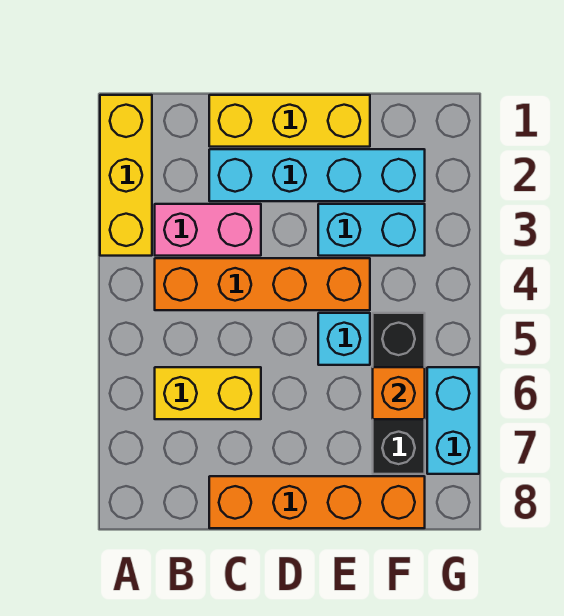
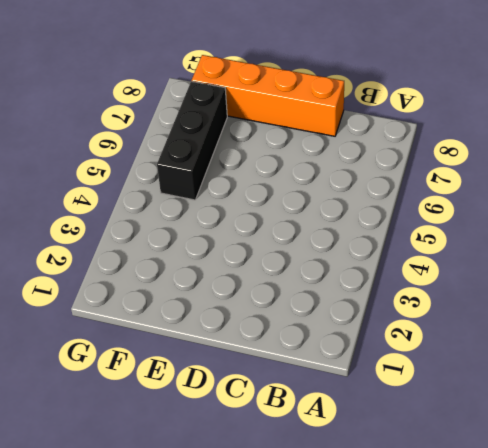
none -> yellow brick A1:A3 level 1
none -> pink brick B3:C3 level 1
none -> orange brick B4:E4 level 1

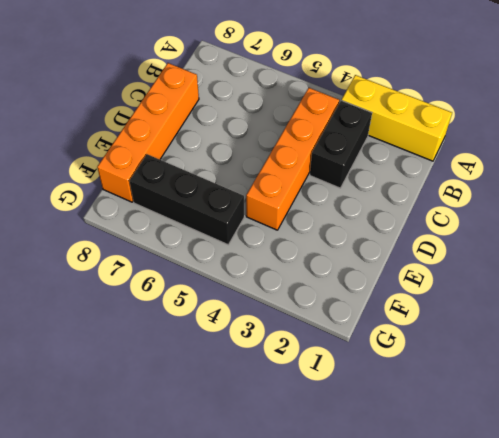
black brick B3:C3 level 1 -> pink brick B3:C3 level 1
none -> yellow brick B6:C6 level 1
none -> yellow brick C1:E1 level 1
none -> cyan brick C2:F2 level 1

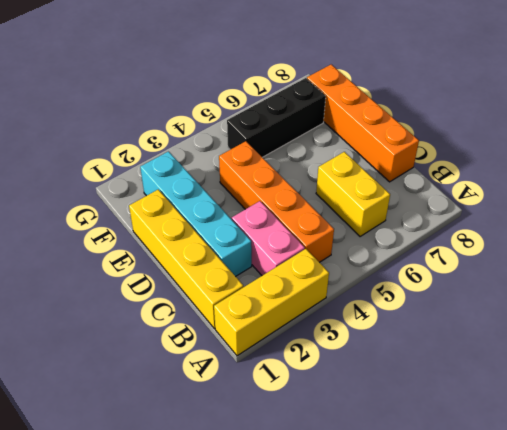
yellow brick B1:E1 level 1 -> yellow brick C1:E1 level 1
none -> cyan brick E3:F3 level 1
none -> cyan brick E5 level 1
none -> cyan brick G6:G7 level 1

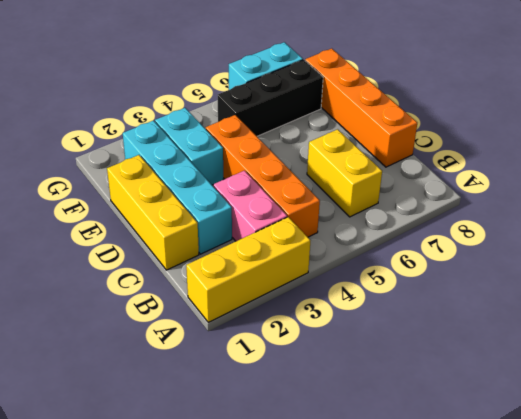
none -> cyan brick E5 level 1
none -> orange brick F6 level 2

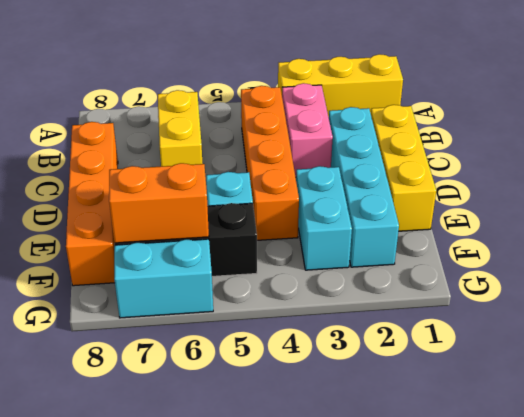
orange brick F6:F7 level 2 -> orange brick F6 level 2

